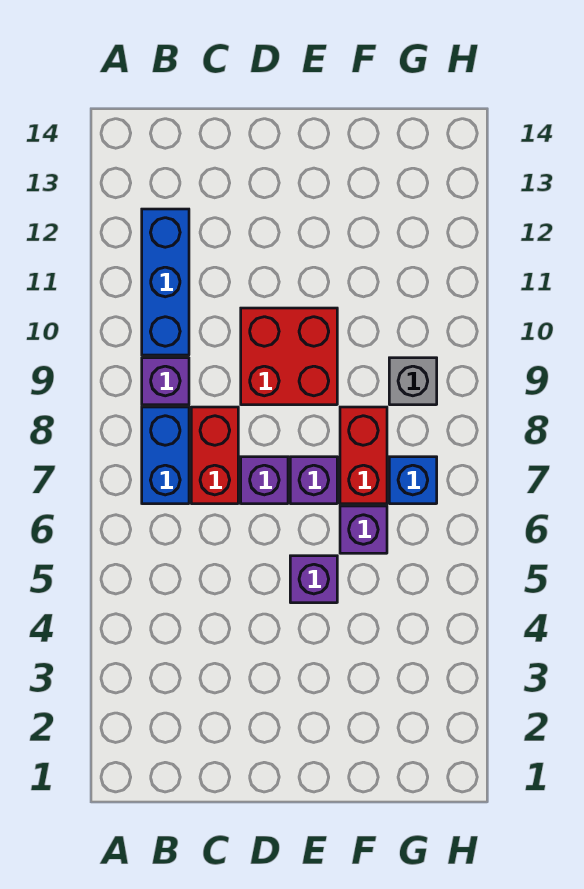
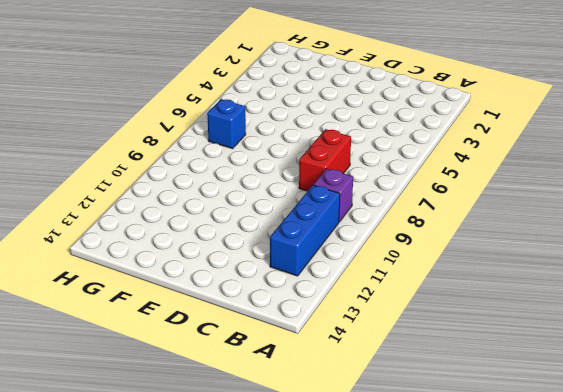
none -> blue brick B7:B8 level 1
none -> purple brick D7 level 1
none -> red brick D9:E10 level 1

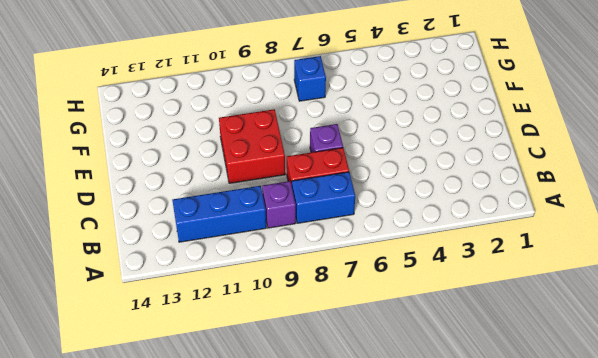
none -> purple brick E5 level 1
none -> purple brick E7 level 1
none -> purple brick F6 level 1

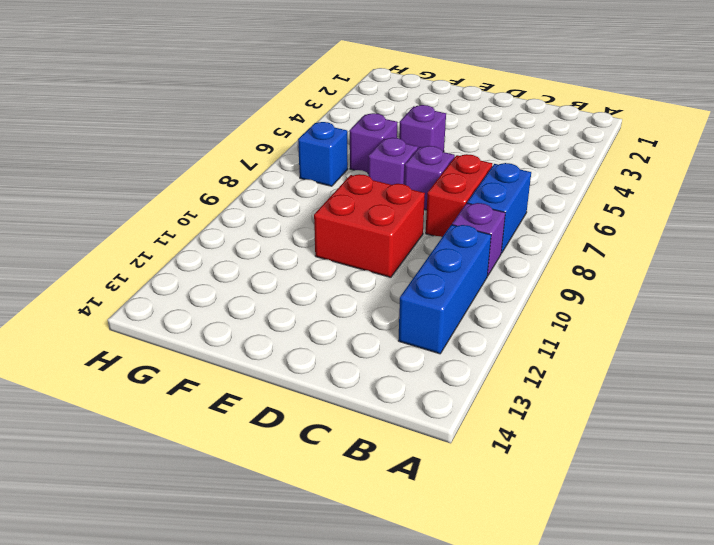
none -> red brick F7:F8 level 1
none -> grey brick G9 level 1

